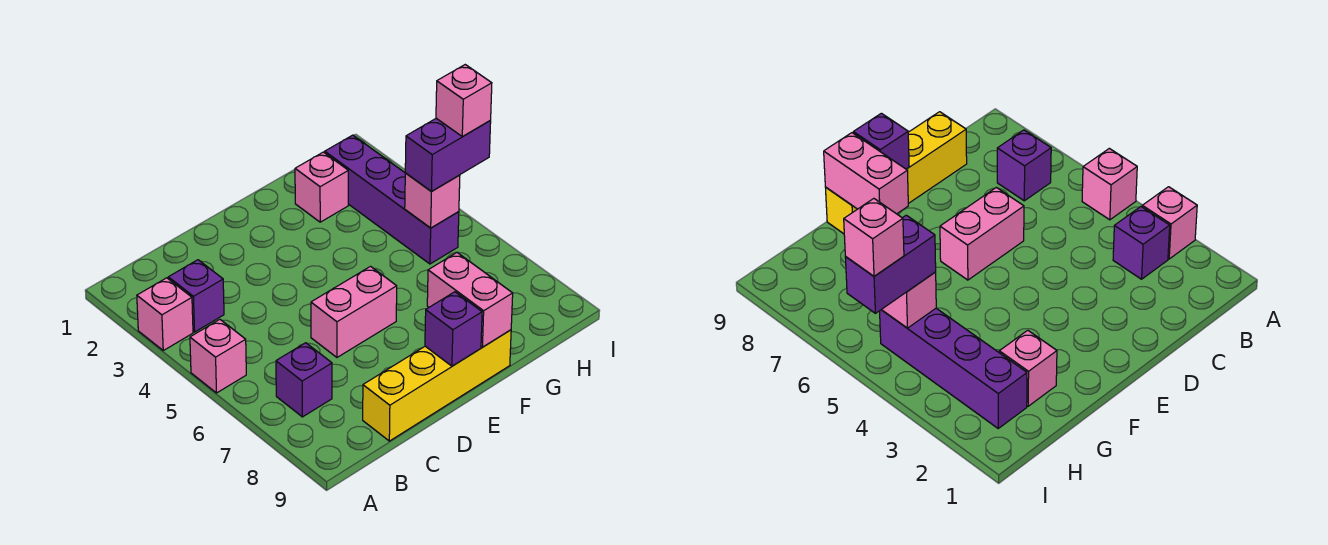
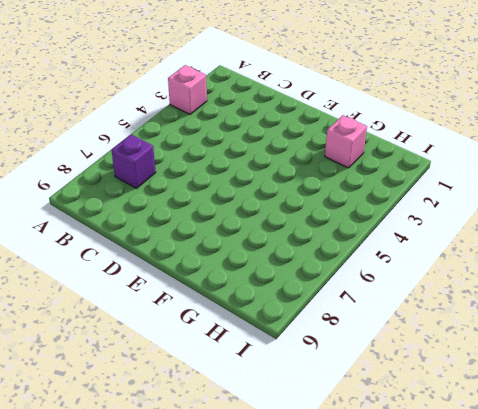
none -> pink brick A5 level 1
none -> purple brick B3 level 1
none -> yellow brick C9:F9 level 1

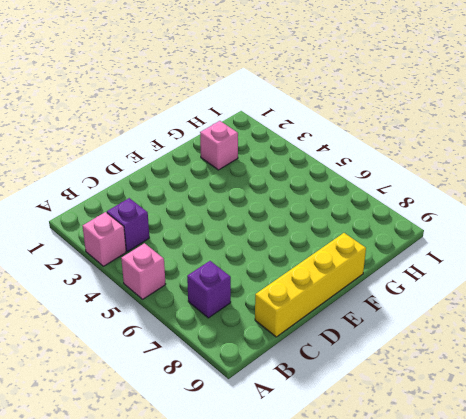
none -> pink brick D6:E6 level 1
none -> purple brick H2:H5 level 1
none -> purple brick E9 level 2

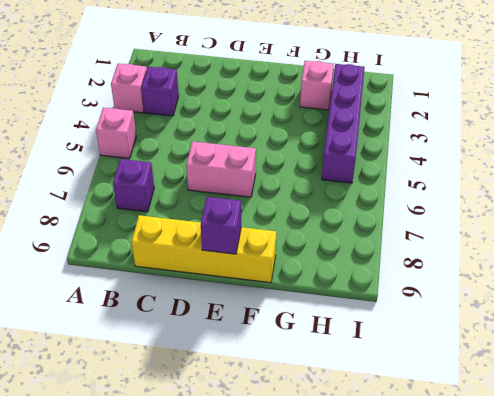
none -> pink brick F8:F9 level 2
none -> pink brick H5 level 2
none -> purple brick H5:I5 level 3

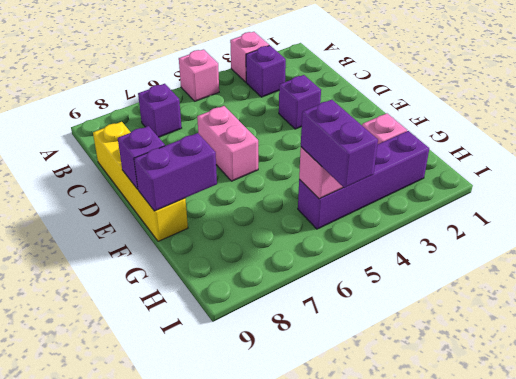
purple brick D3 level 1 -> none
purple brick F8:F9 level 2 -> pink brick F8:F9 level 2
none -> pink brick I5 level 4

